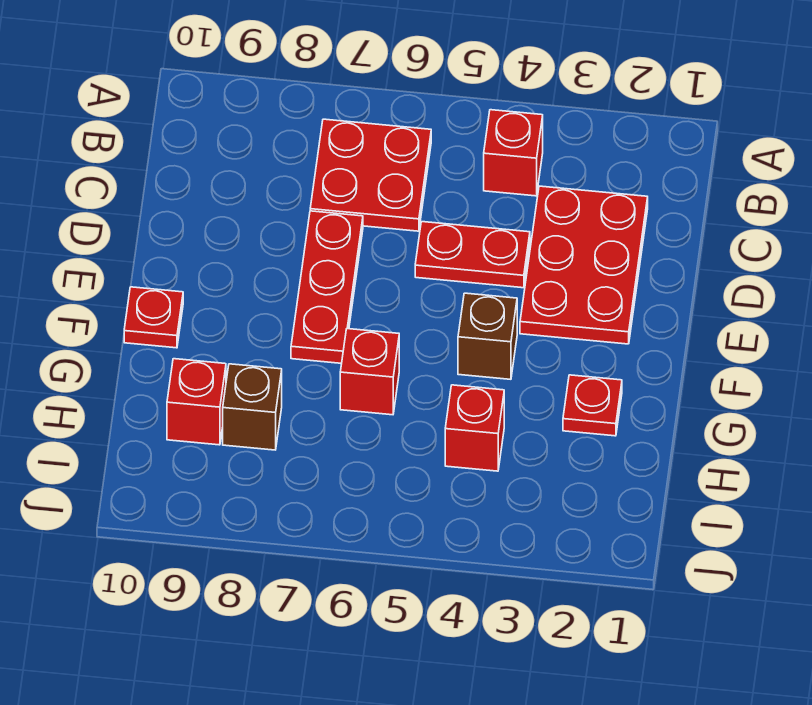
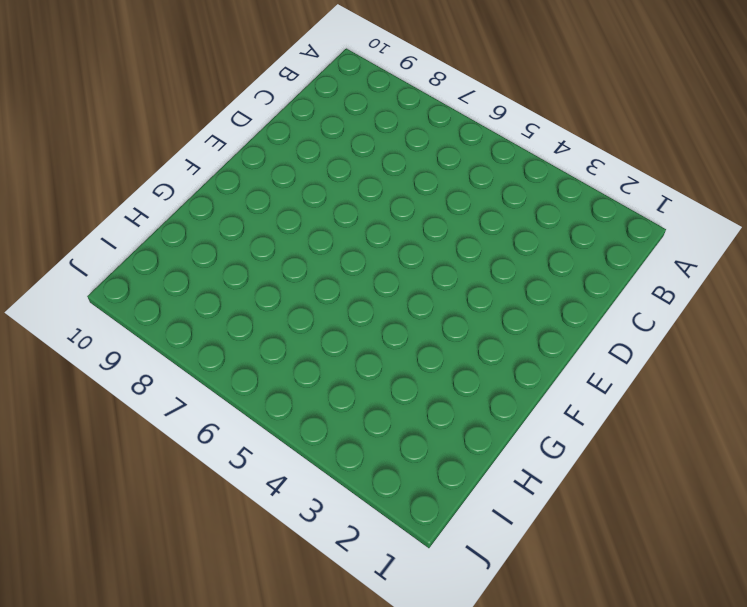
none -> red brick B4 level 1
none -> red plate B6:C7 level 1
none -> red plate C2:E3 level 1

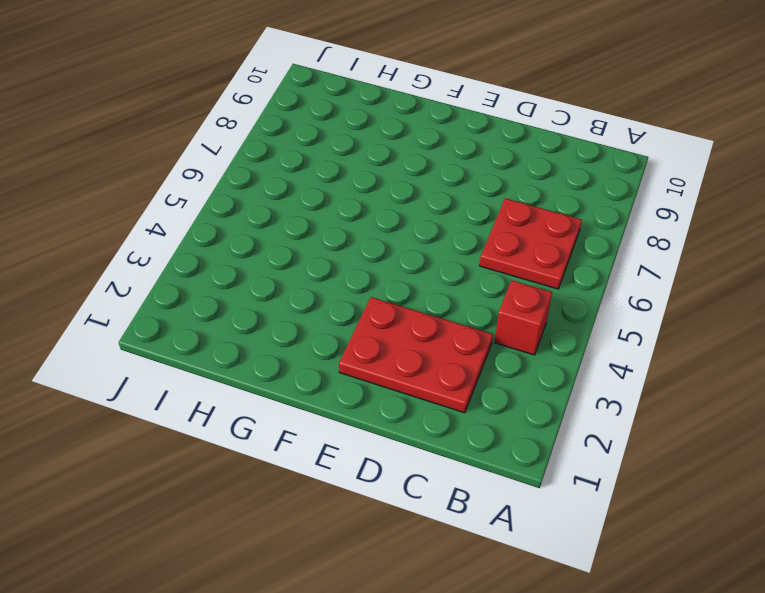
none -> red plate D4:D5 level 1
none -> red plate D7:F7 level 1
none -> brown brick F4 level 1

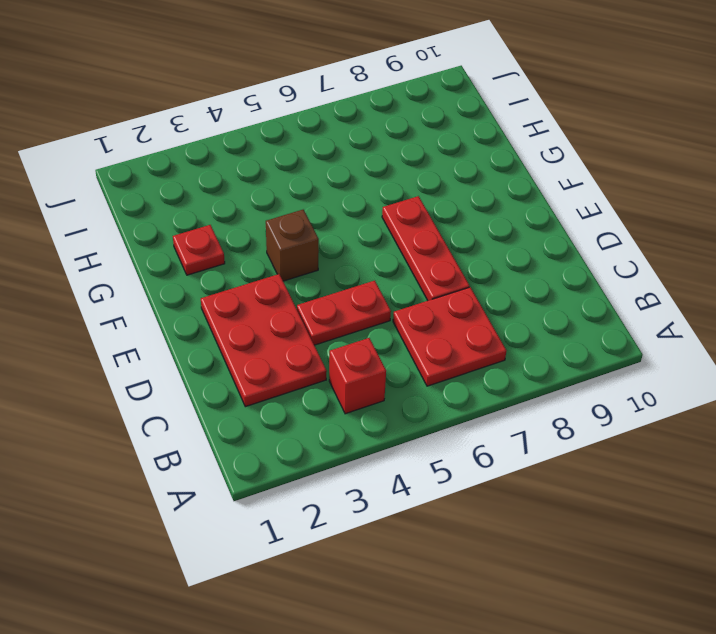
none -> red plate F10 level 1
none -> red brick G6 level 1
none -> red brick H4 level 1

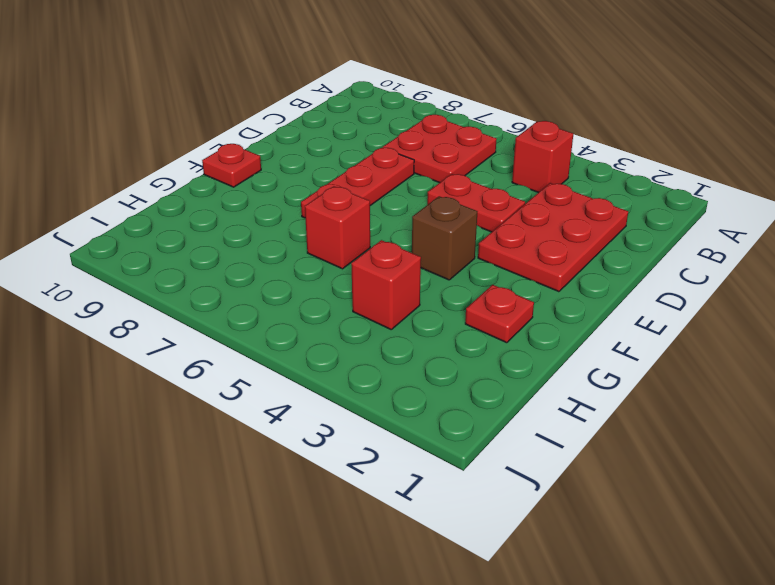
none -> brown brick H8 level 1
none -> red brick H9 level 1

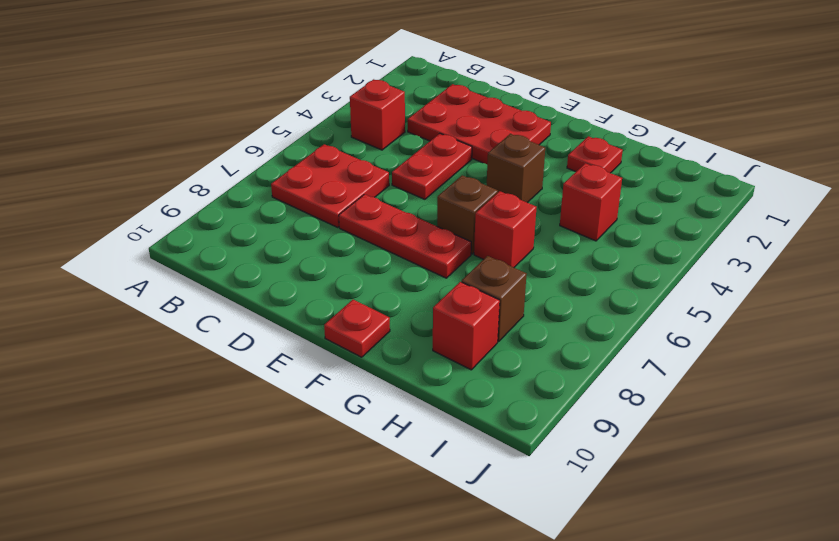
brown brick F6 level 1 -> none

